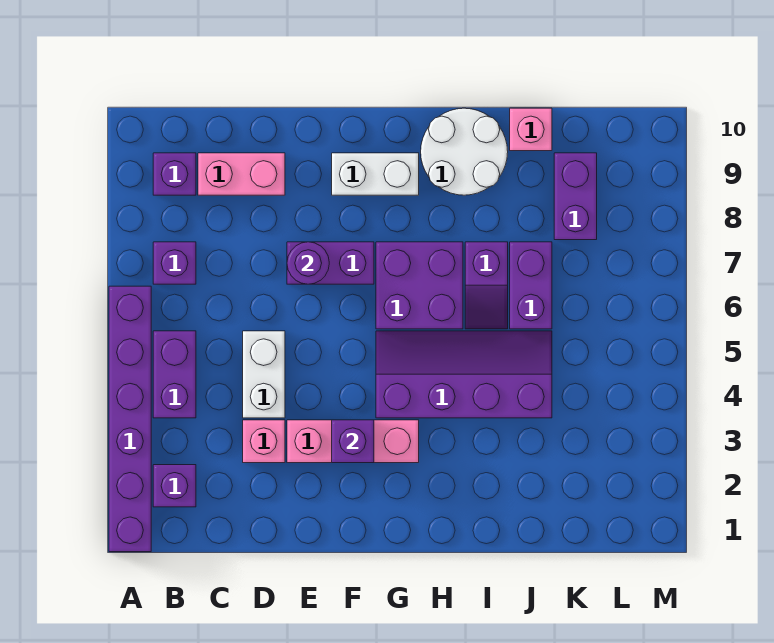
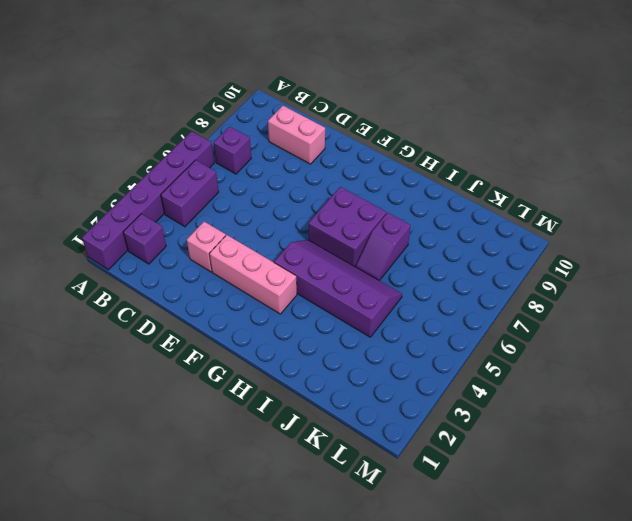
none -> purple brick B9 level 1
none -> white brick D4:D5 level 1
none -> purple brick E7:F7 level 1

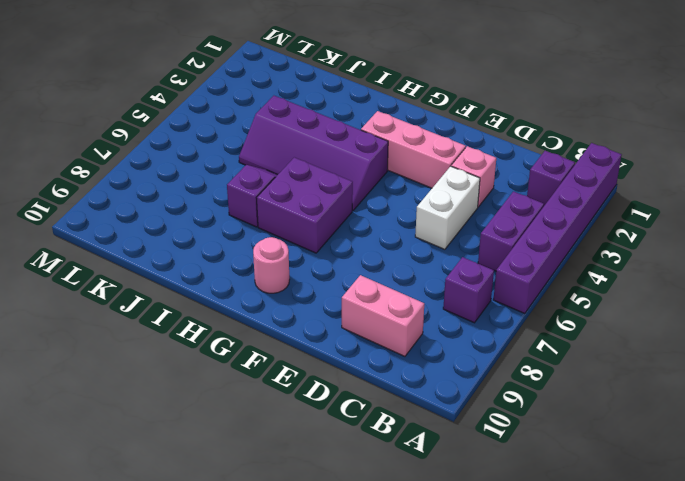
pink round brick G9 level 1 -> white brick F9:G9 level 1
none -> purple brick B9 level 1
none -> purple brick E7:F7 level 1
none -> white round brick H9:I10 level 1

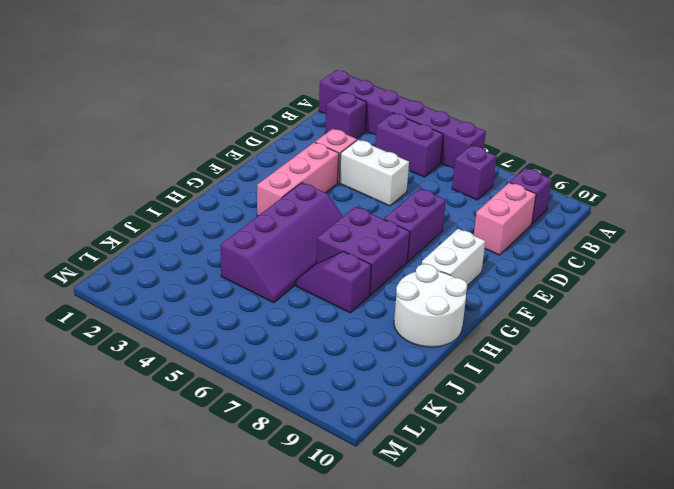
none -> purple brick J6:J7 level 1
none -> pink brick J10 level 1
none -> purple brick K8:K9 level 1

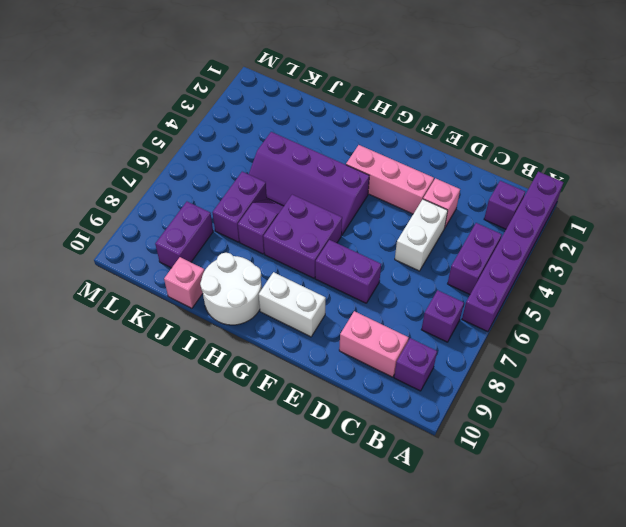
none -> purple round brick E7 level 2
none -> purple brick F3 level 2

